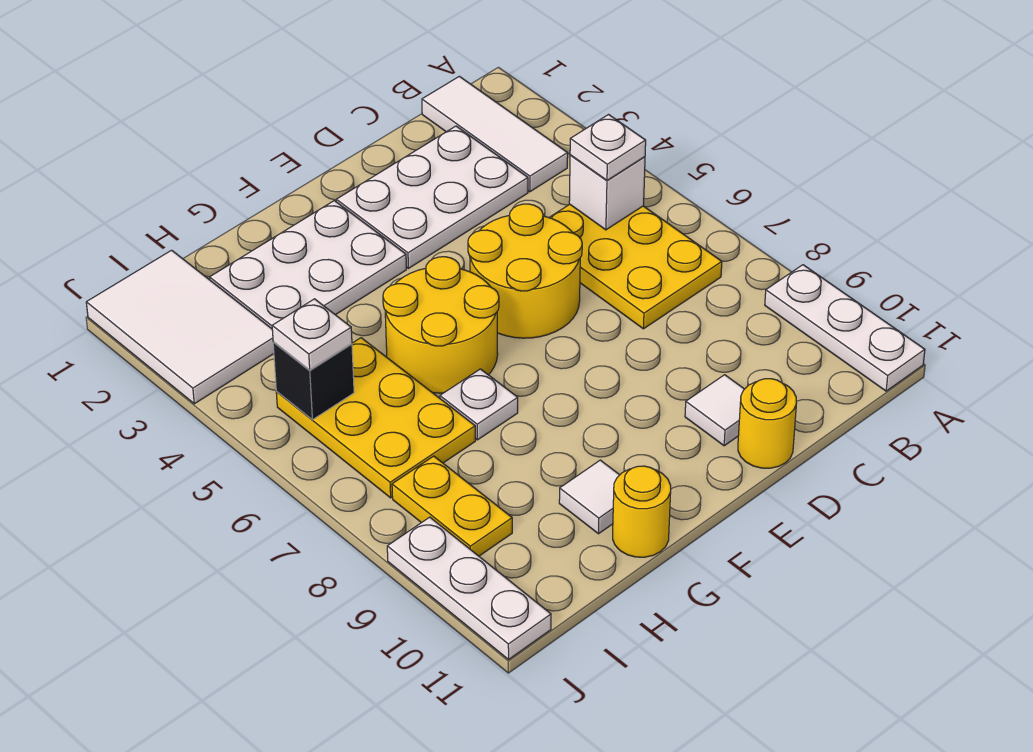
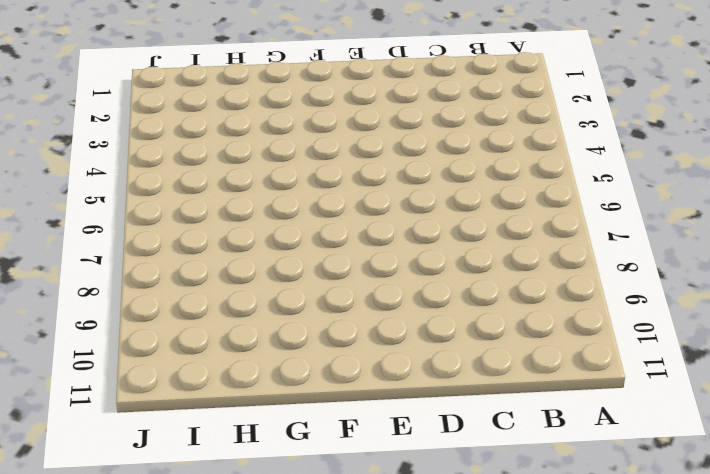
none -> white plate A9:A11 level 1
none -> white tile B1:B3 level 1
none -> yellow plate B5:C7 level 1

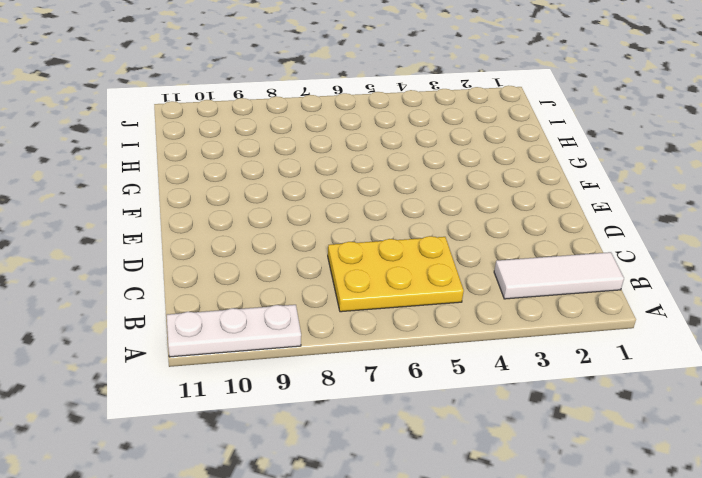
none -> white plate C2:E3 level 1
none -> yellow round brick D5:E6 level 1
none -> white tile D10 level 1

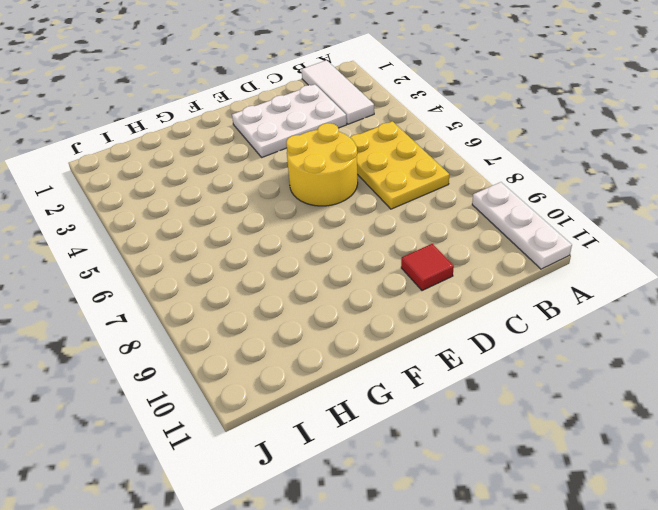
red tile D10 level 1 -> white tile D10 level 1
none -> yellow round brick D11 level 1
none -> white plate F2:H3 level 1
none -> yellow round brick F5:G6 level 1

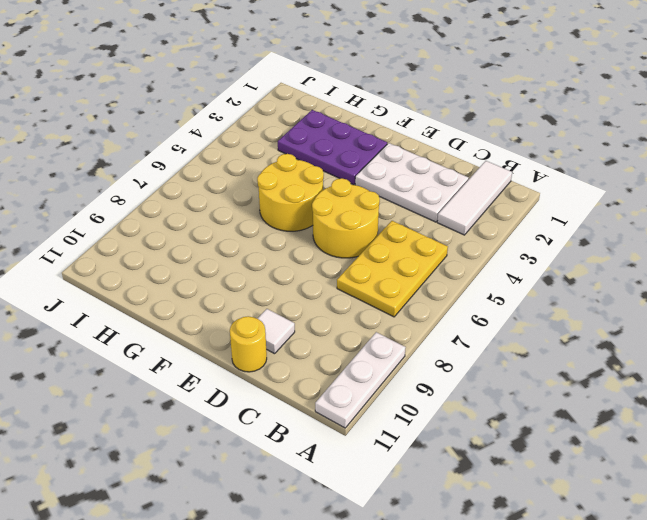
purple plate F2:H3 level 1 -> white plate F2:H3 level 1
none -> white plate G7 level 1
none -> white tile G10 level 1
none -> yellow round brick G11 level 1

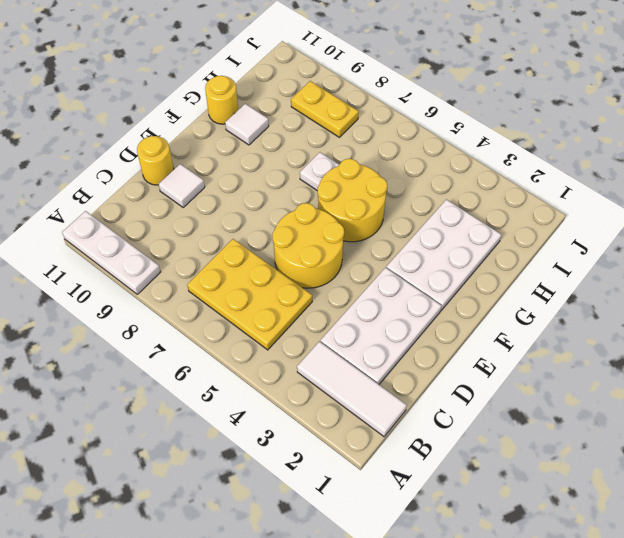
none -> yellow plate H5:I7 level 1
none -> white tile I1:J3 level 1
none -> white plate J9:J11 level 1

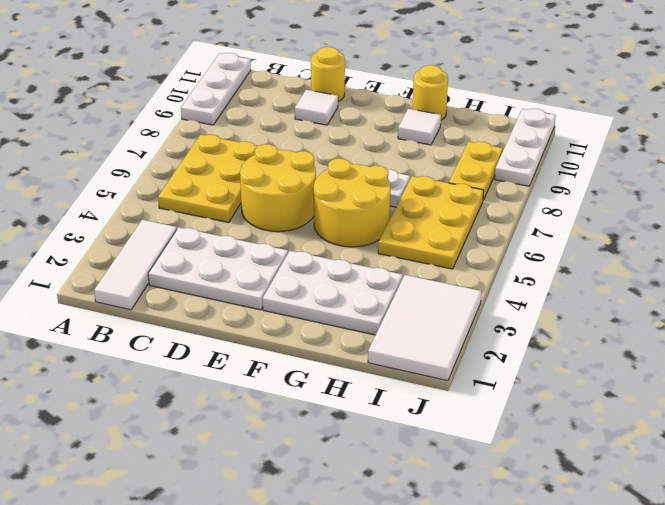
none -> white brick B5 level 2
none -> black brick I5 level 2
none -> white plate B5 level 3

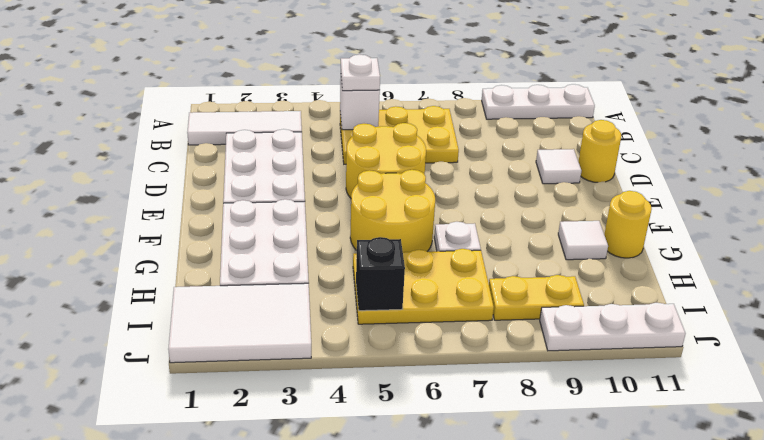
none -> white plate I5 level 3

